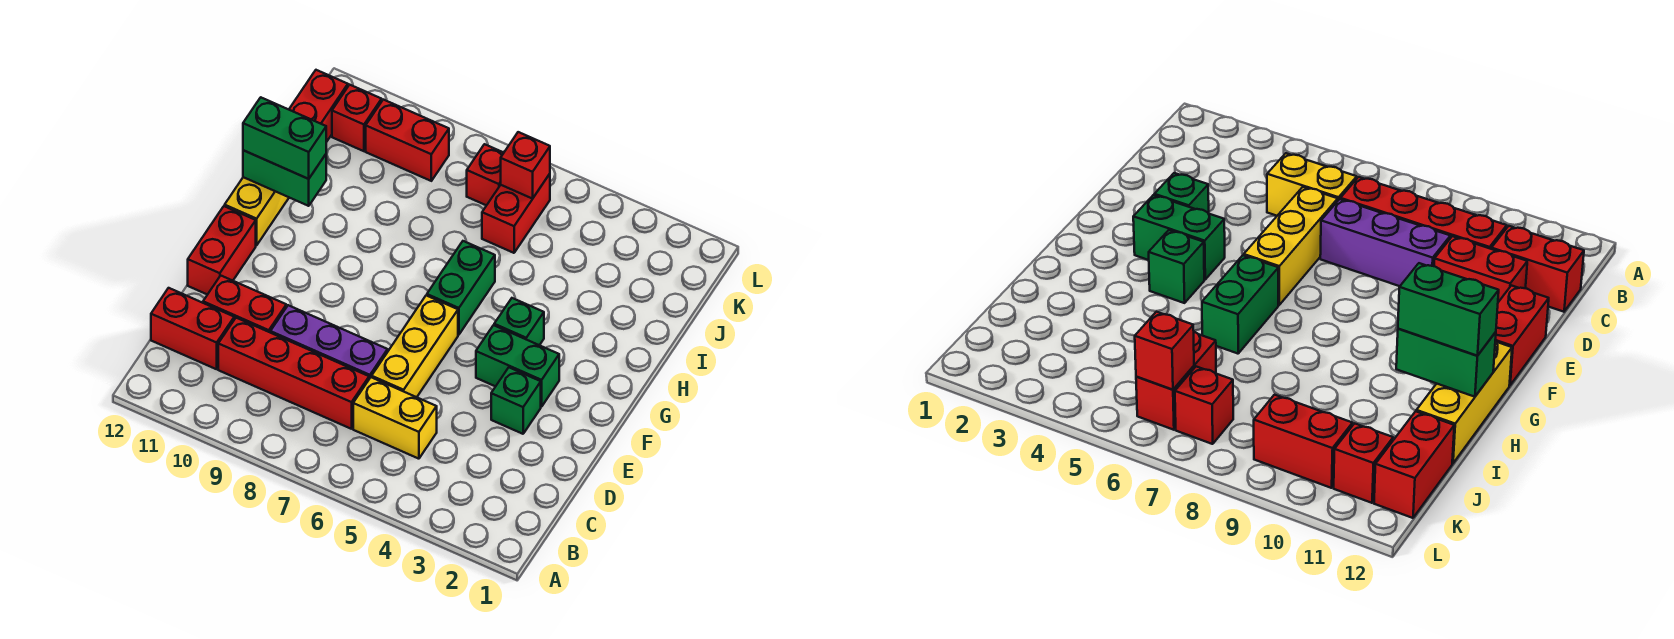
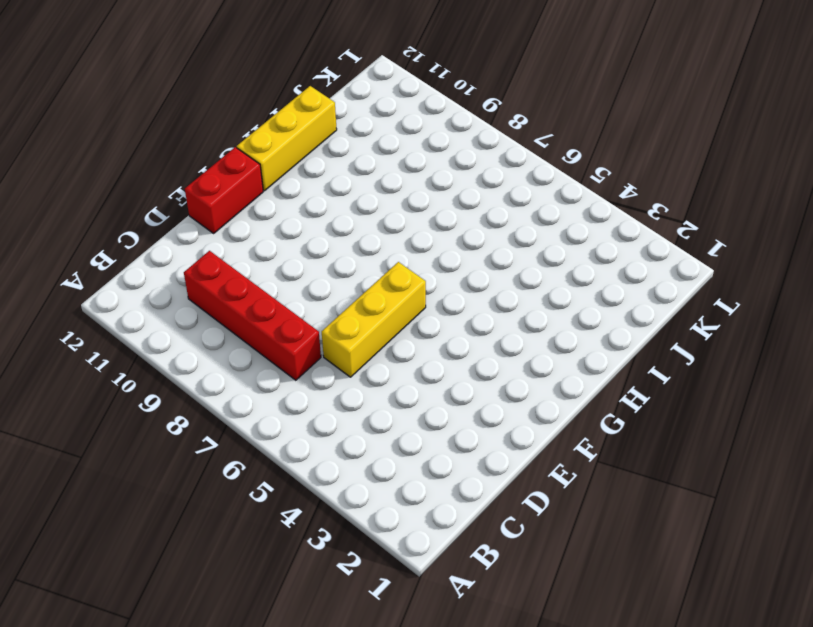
none -> yellow brick C5:C6 level 1
none -> red brick C11:C12 level 1
none -> purple brick D7:D9 level 1

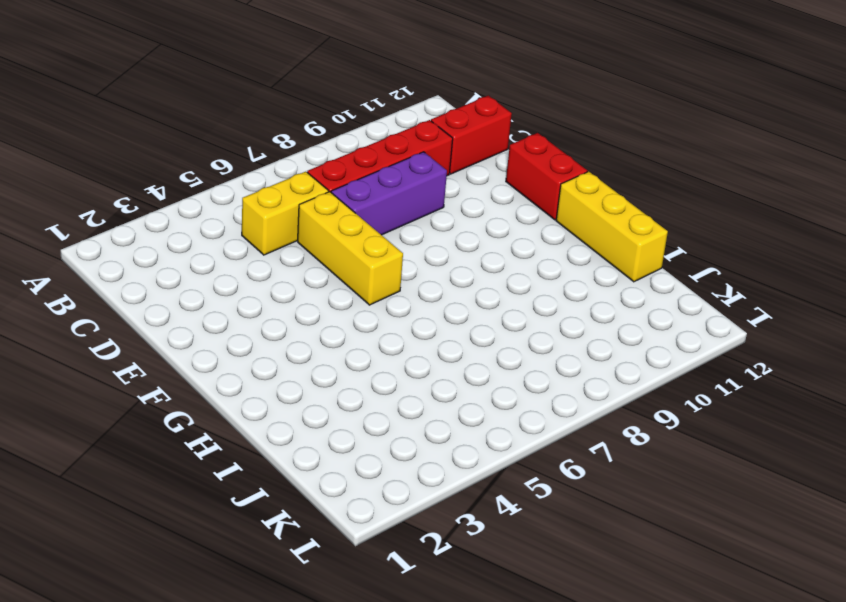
none -> red brick D10:D11 level 1
none -> green brick E3 level 1
none -> green brick F3:F4 level 1

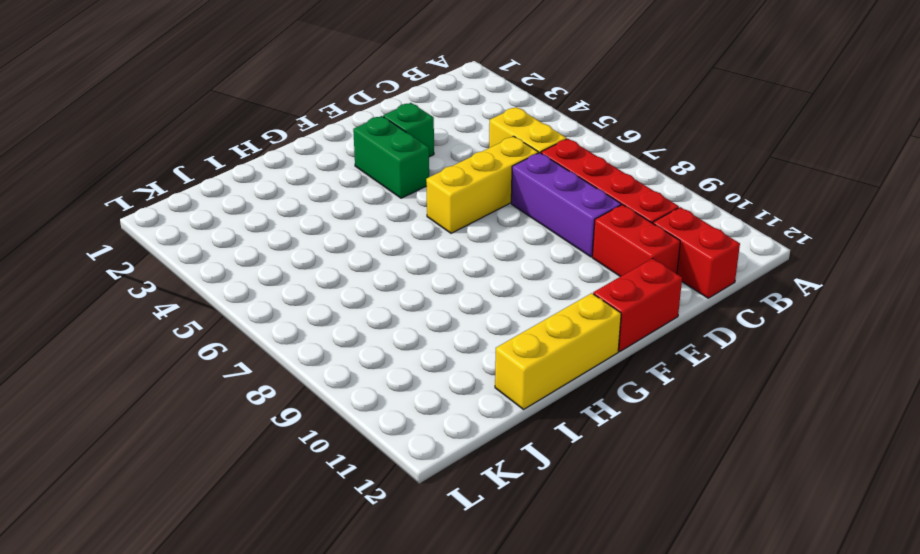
none -> green brick G4 level 1
none -> green brick G6:H6 level 1
none -> red brick J6:K6 level 1

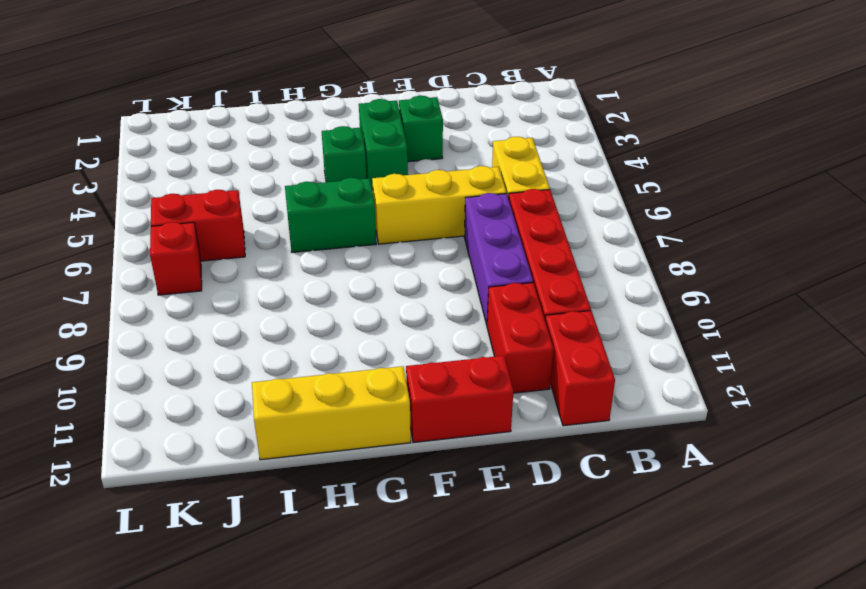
none -> red brick J12:K12 level 1
none -> red brick K9:K10 level 1
none -> red brick K11 level 1

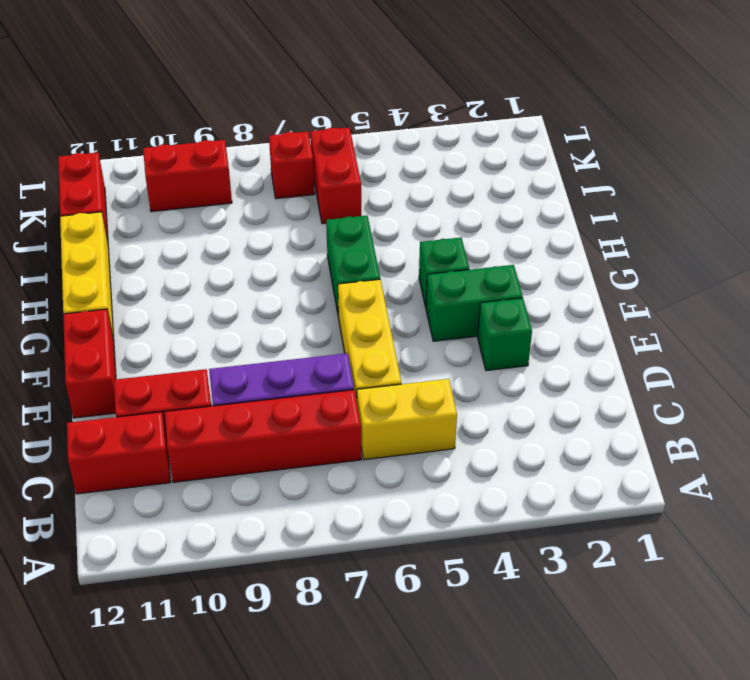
none -> red brick K11 level 1
none -> green brick H11:H12 level 2
none -> red brick K6 level 2

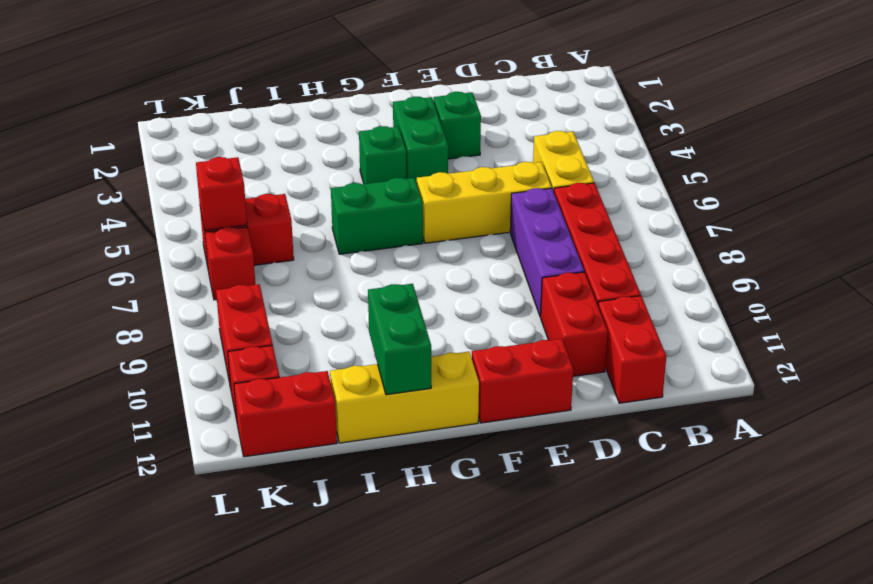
none -> green brick H11:H12 level 3

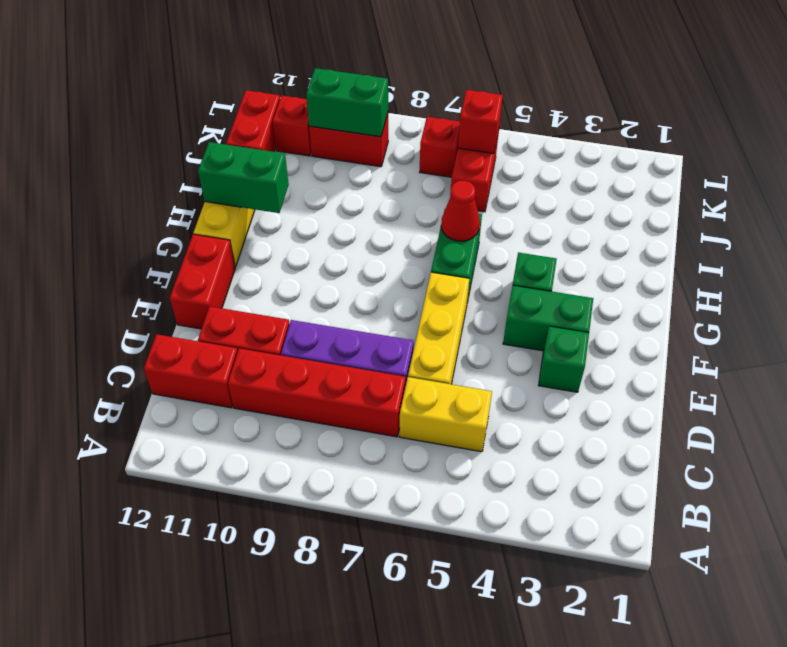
red cone H6 level 2 -> none
green brick K9:K10 level 2 -> green brick H11:H12 level 3

